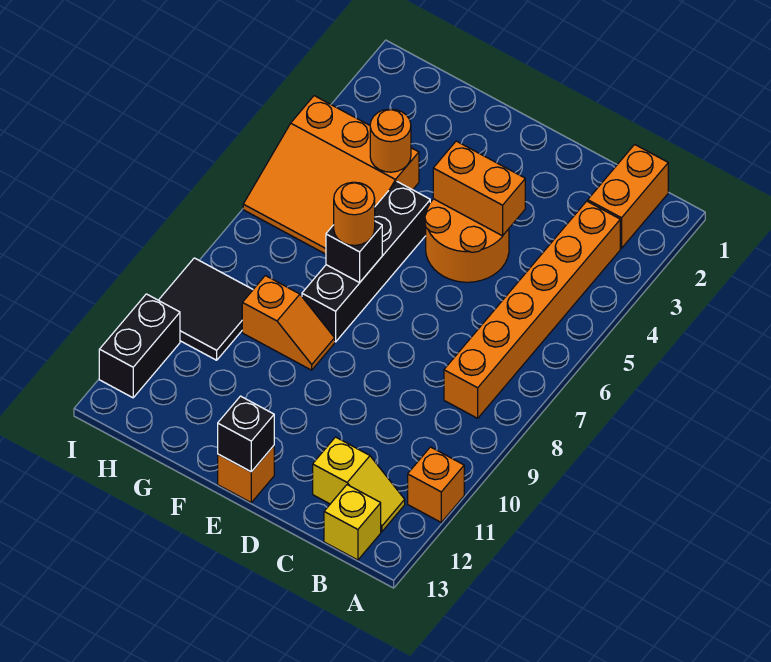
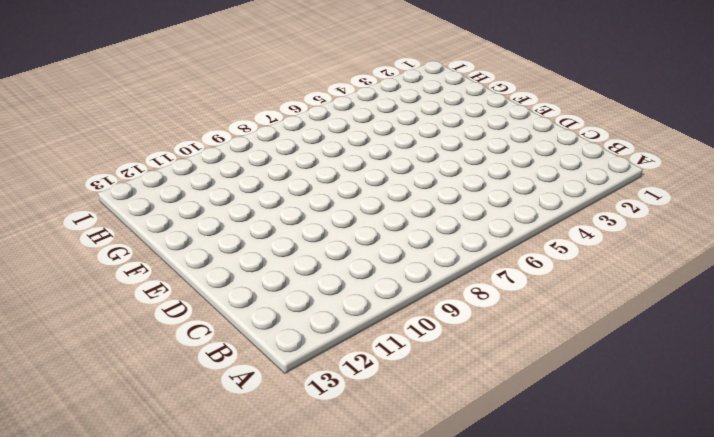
none -> orange brick A11 level 1
none -> orange brick B1:B2 level 1
none -> orange brick B3:B8 level 1

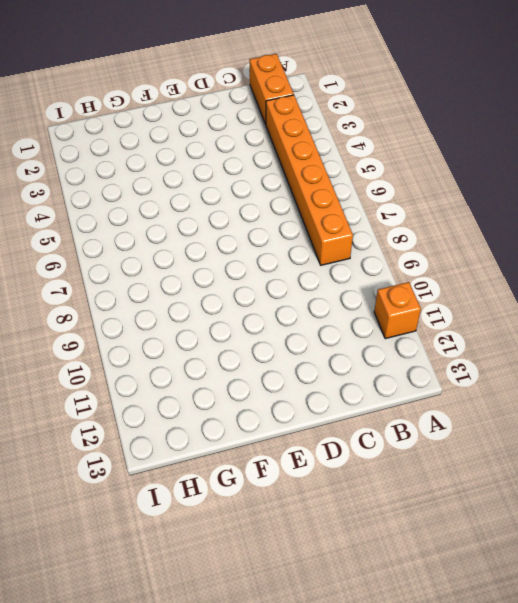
none -> yellow slope B12:C12 level 1 top C
none -> yellow brick B13 level 1
none -> orange round brick D4:E5 level 1

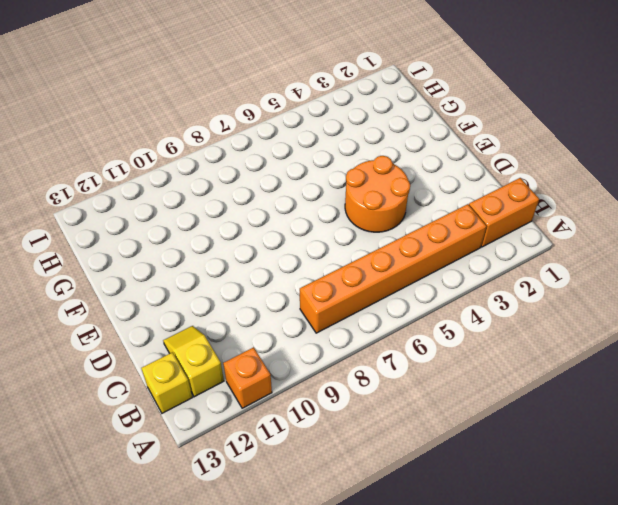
yellow slope B12:C12 level 1 top B -> yellow slope B12:C12 level 1 top C
none -> orange brick E13 level 1
none -> black brick F5:F8 level 1
none -> orange slope F9:G9 level 1 top G

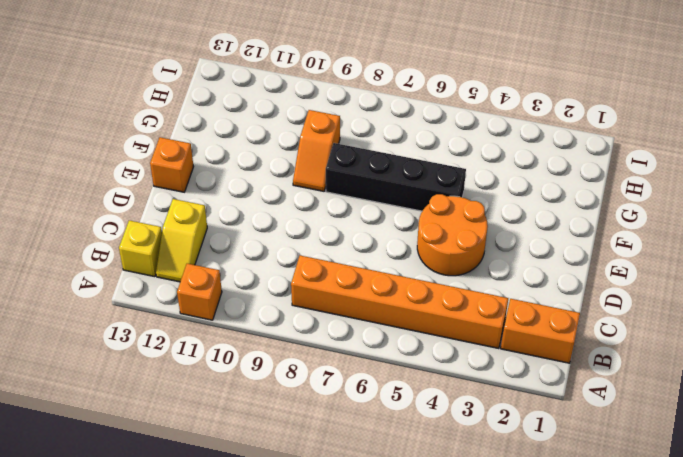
none -> orange slope G4:I6 level 1 top 4
none -> black tile H9:I10 level 1
none -> black brick I11:I12 level 1

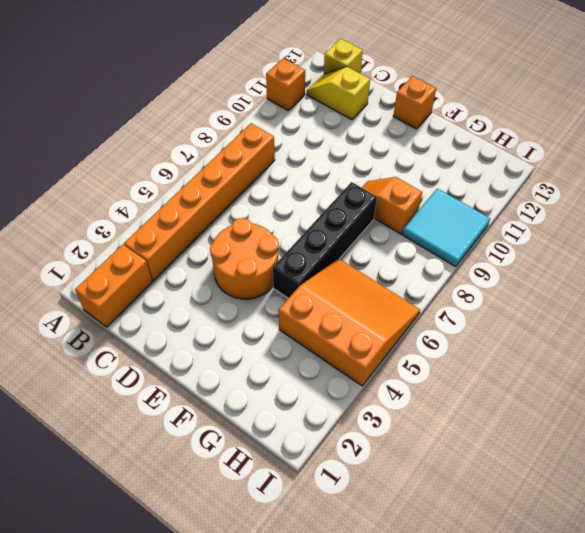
cyan tile H9:I10 level 1 -> black tile H9:I10 level 1
none -> black brick I11:I12 level 1
none -> orange brick D4:E4 level 2
none -> black brick E13 level 2

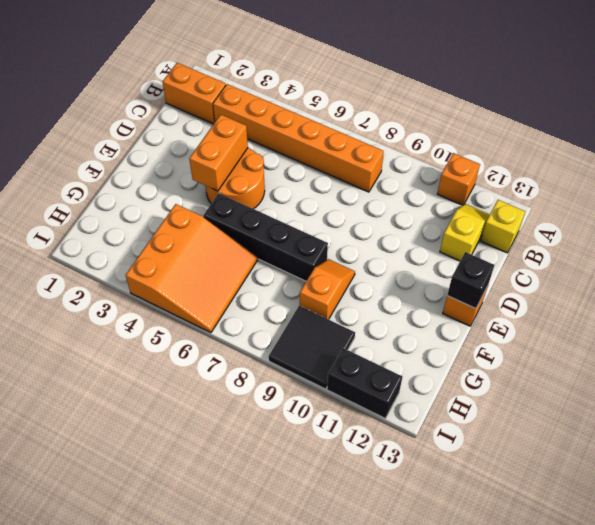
none -> black brick F7 level 2
none -> orange round brick G4 level 2
none -> orange round brick F7 level 3

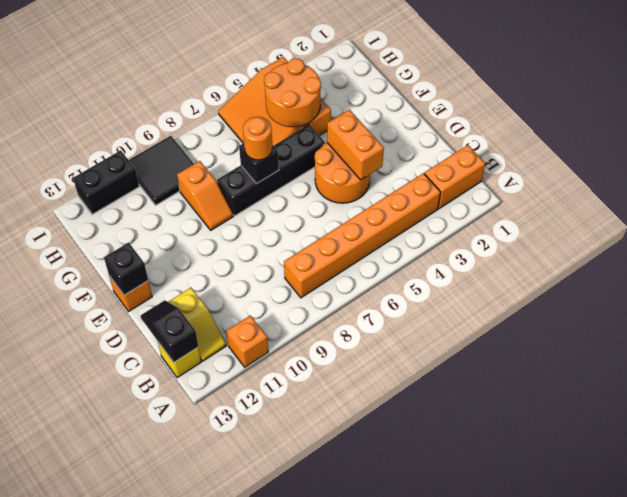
black slope B13:C13 level 2 top B -> none
orange round brick G4:H5 level 2 -> orange round brick G4 level 2

